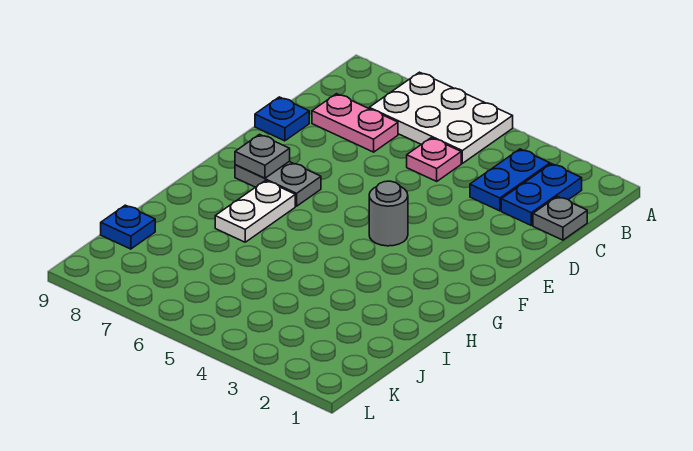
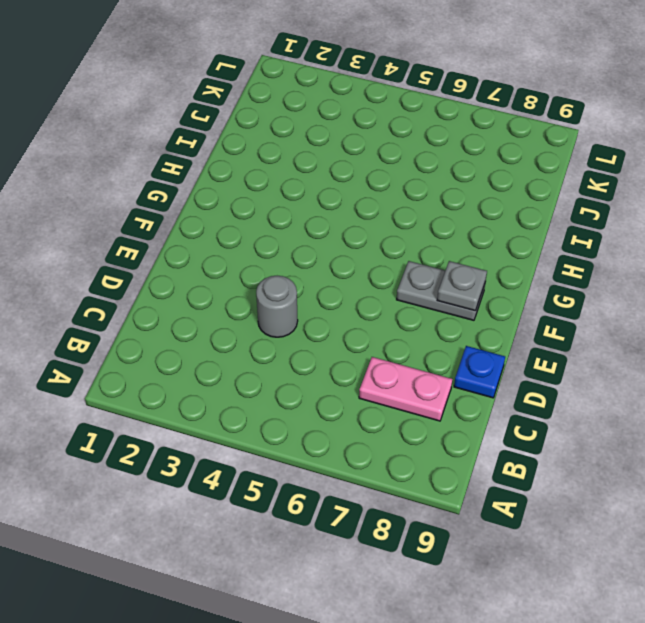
grey round brick D4 level 1 -> grey round brick F4 level 1
none -> white plate A5:B7 level 1
none -> blue plate B2:C2 level 1
none -> blue plate B3:C3 level 1

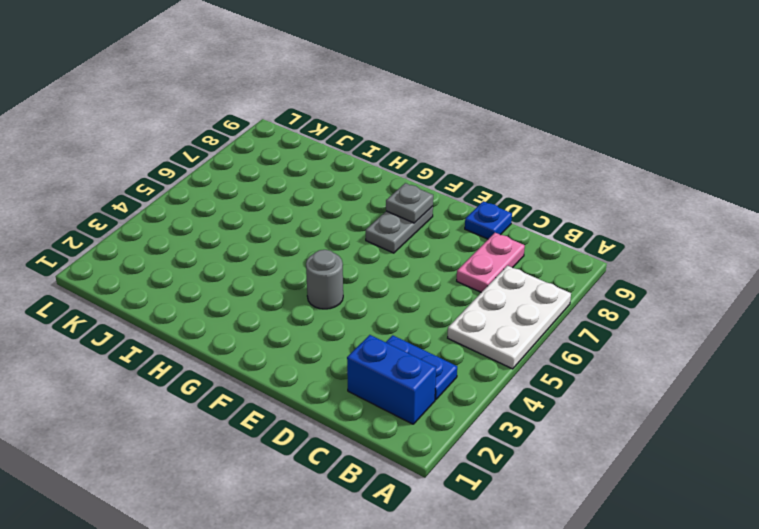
blue brick B2:C2 level 1 -> blue plate B2:C2 level 1
none -> grey plate C1 level 1
none -> pink plate C5 level 1
none -> white plate G7:H7 level 1

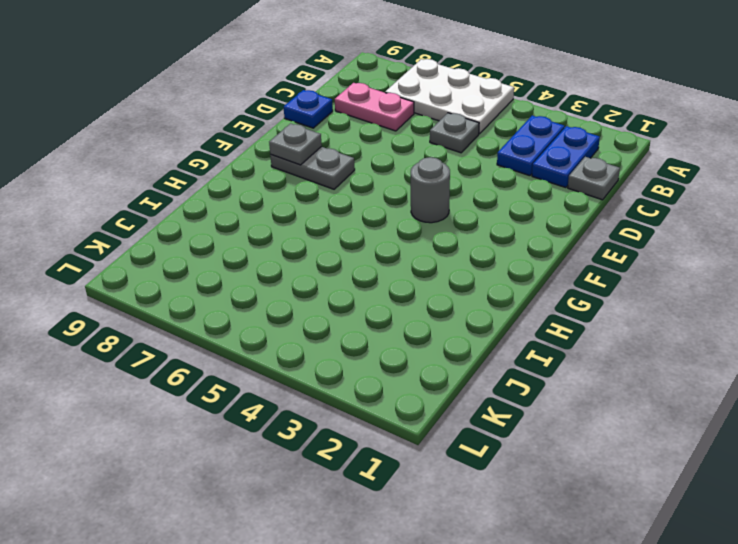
grey plate C5 level 1 -> pink plate C5 level 1
none -> white plate G7:H7 level 1
none -> blue plate J9 level 1

